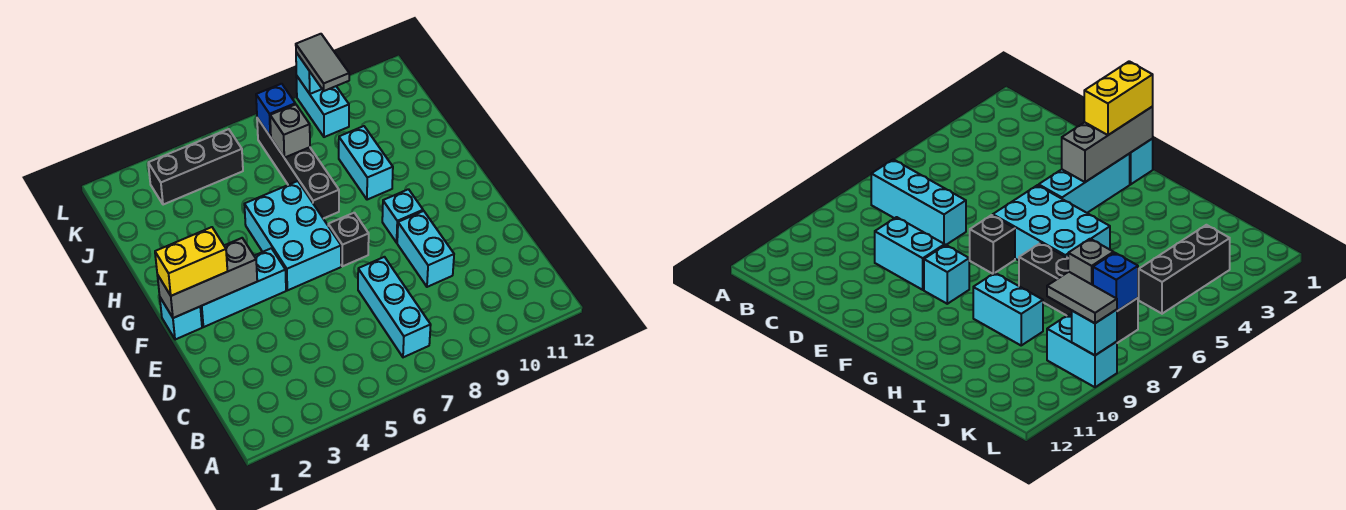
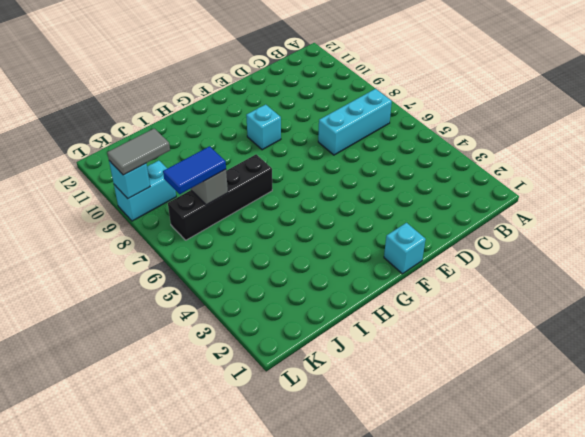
blue tile J7:K7 level 3 -> none
none -> cyan brick D9:E9 level 1
none -> cyan brick F2:F4 level 1
none -> cyan brick F5:H6 level 1

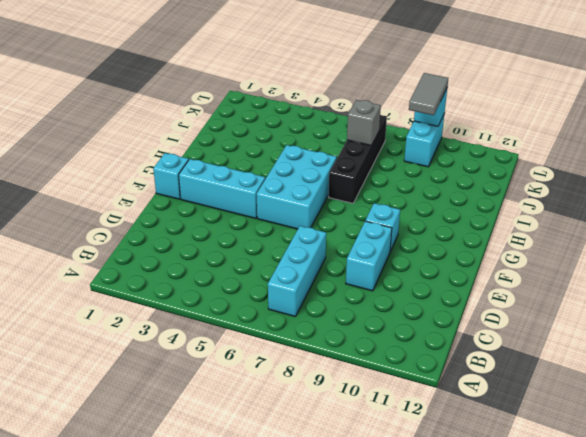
none -> black brick F7 level 1
none -> cyan brick H9:I9 level 1
none -> black brick K3:K5 level 1

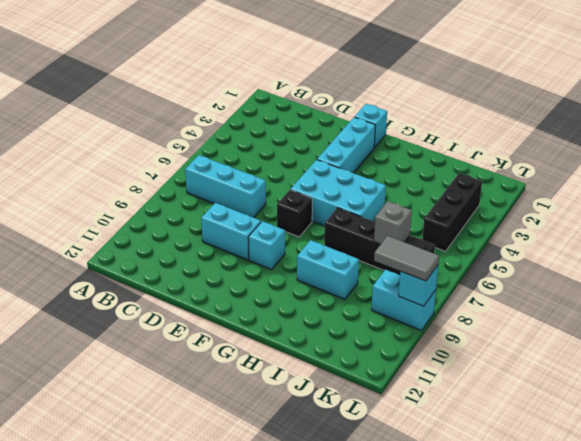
none -> grey brick F1:F3 level 2
none -> blue brick K7 level 2
none -> yellow brick F1:F2 level 3

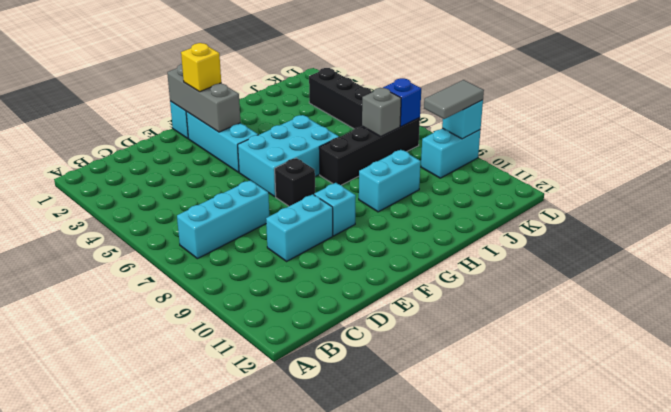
yellow brick F2 level 3 -> yellow brick F1:F2 level 3

